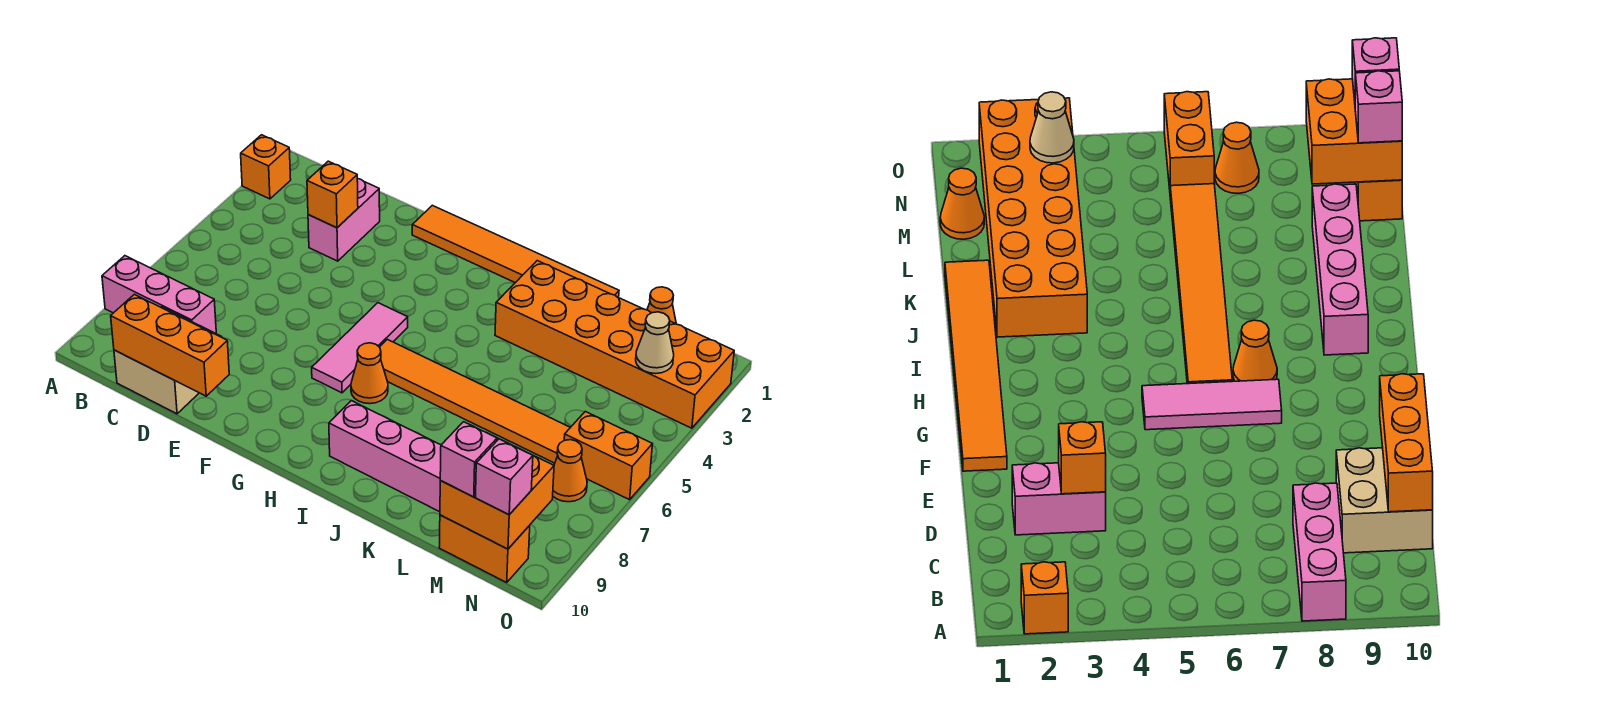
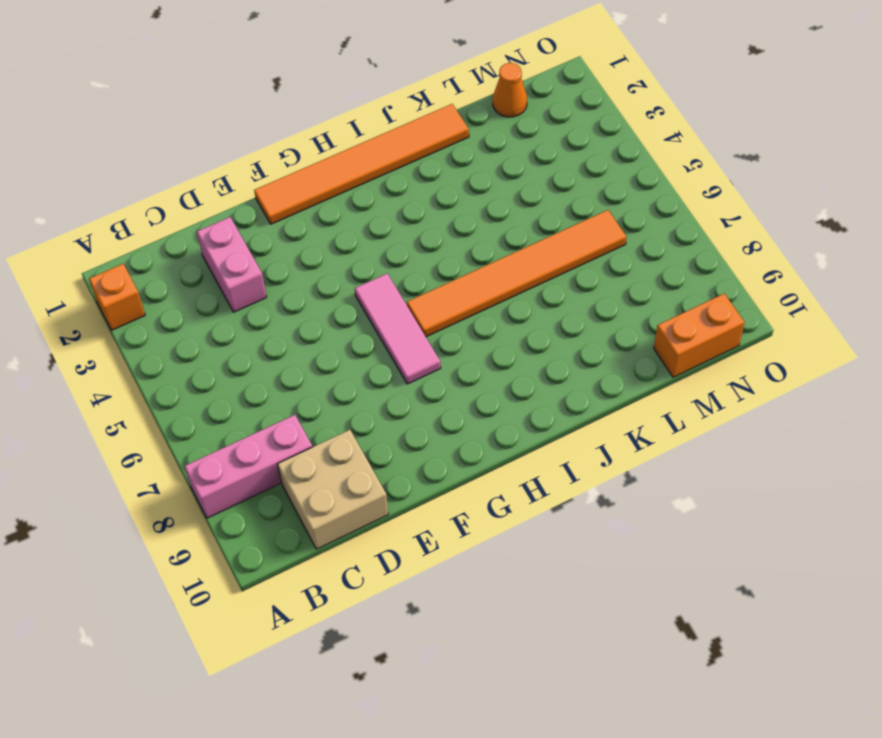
none -> orange cone H7 level 1
none -> pink brick I9:L9 level 1
none -> orange brick J2:O3 level 1

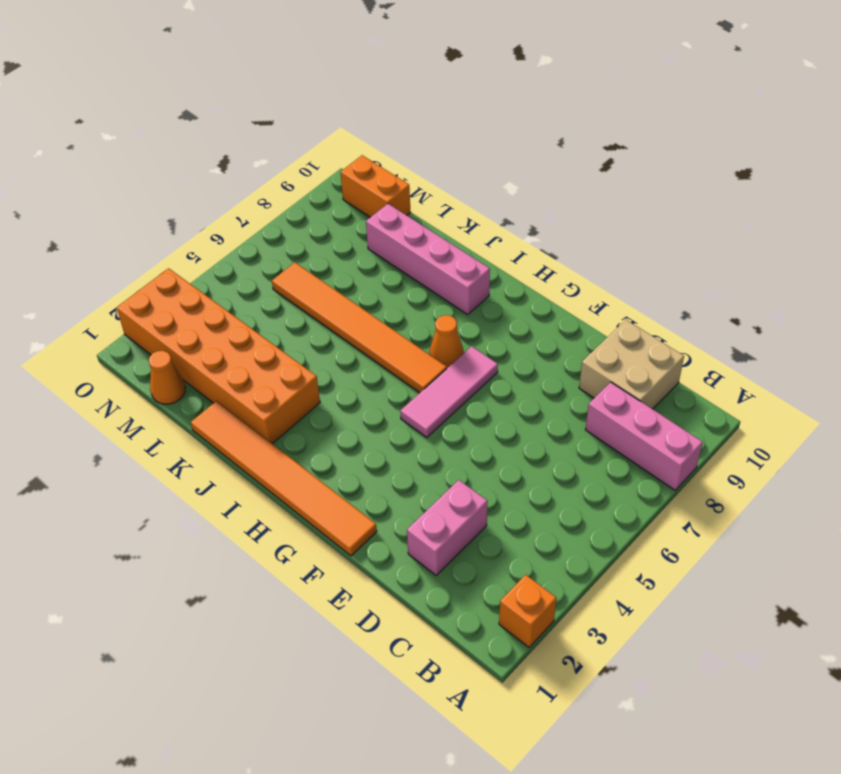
none -> orange brick N6:O6 level 1
none -> orange cone N7 level 1
none -> orange brick C10:E10 level 2

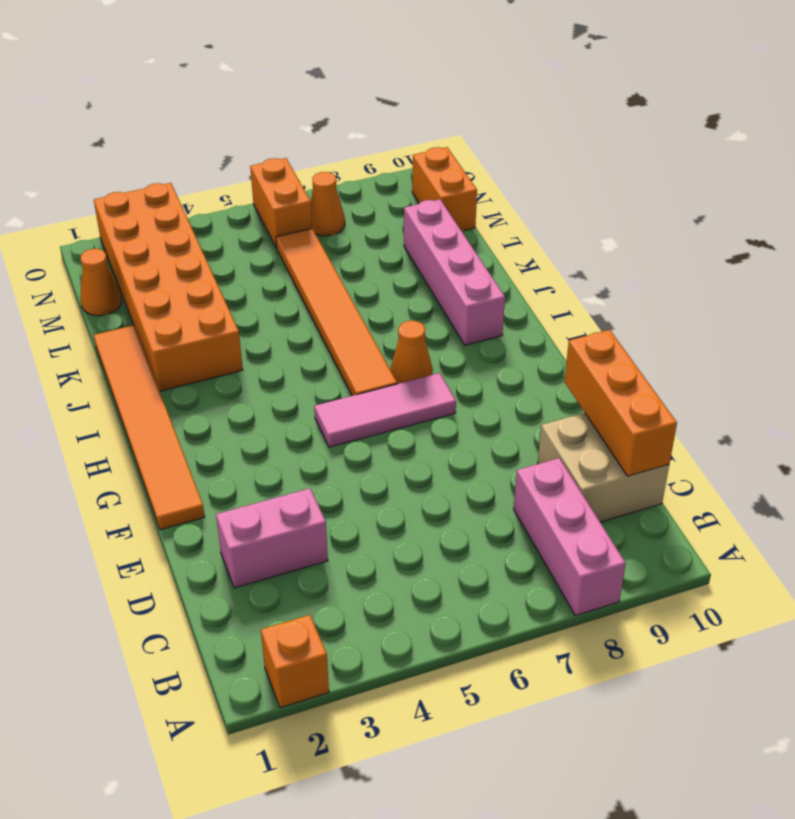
none -> orange brick D3 level 2
none -> orange brick M9:N10 level 2
none -> tan cone N3 level 2

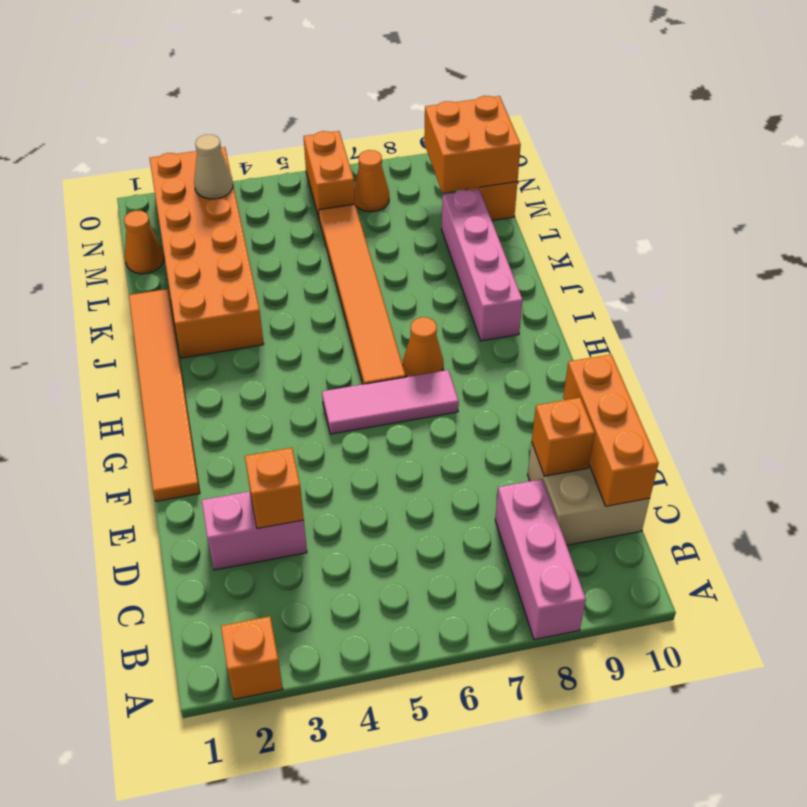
orange brick D9 level 2 -> none
none -> pink brick M10 level 3
none -> pink brick N10 level 3

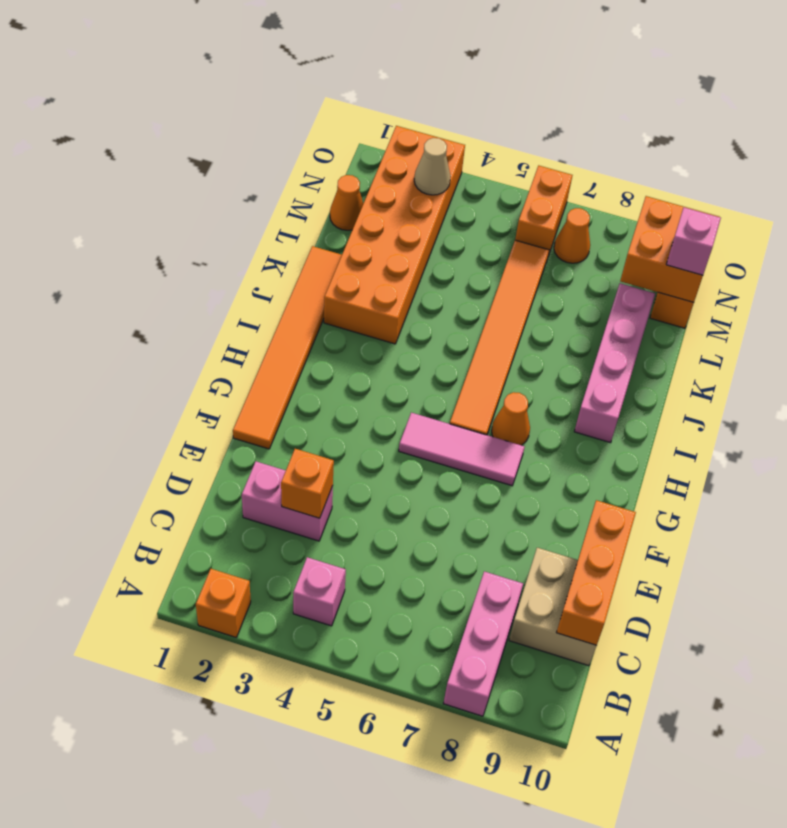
pink brick B4 level 1 -> pink brick N10 level 3

